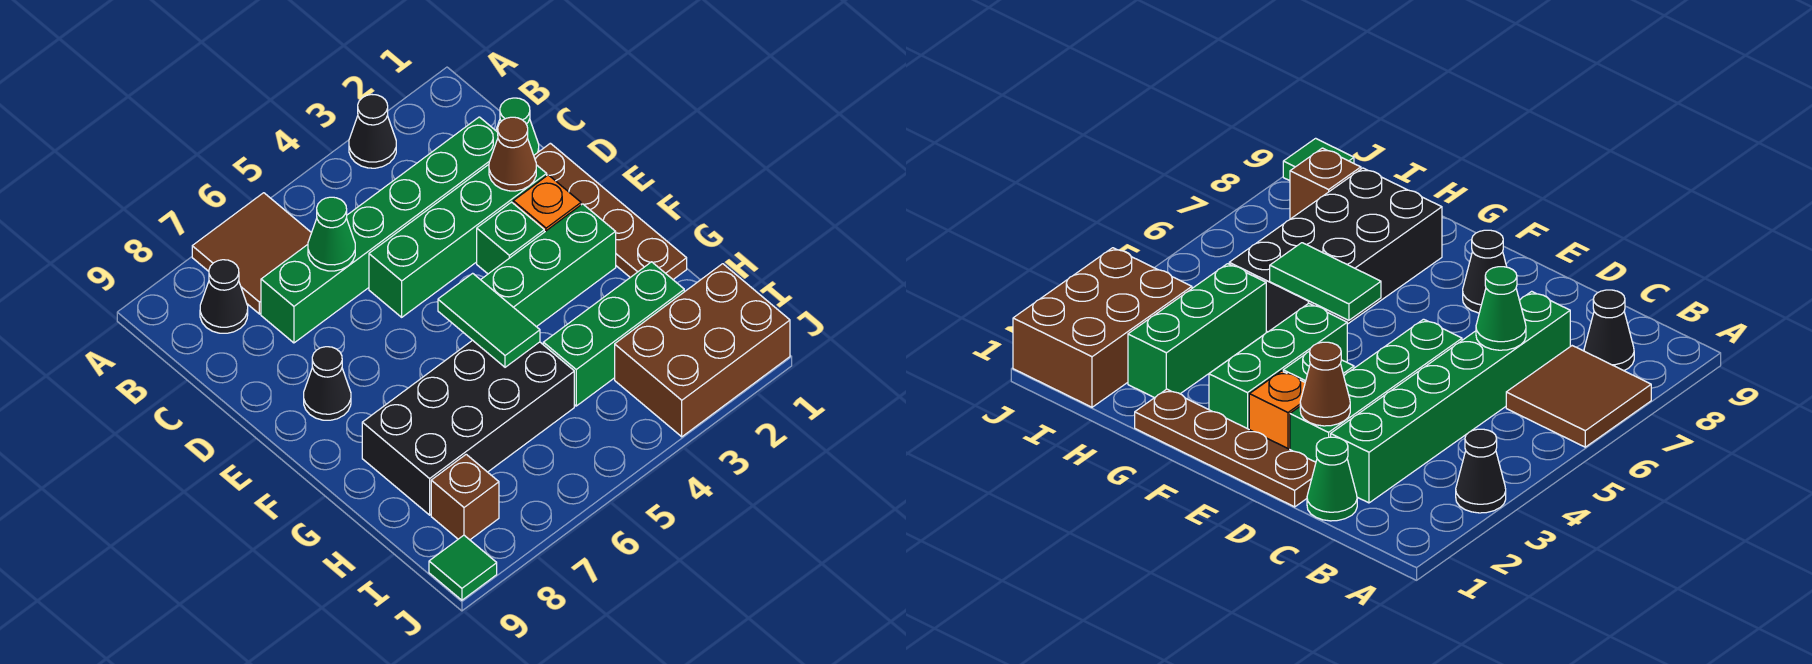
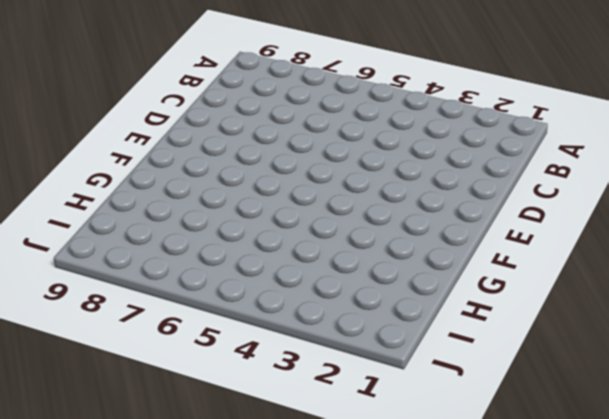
none -> black cone A3 level 1
none -> brown tile A6:B7 level 1
none -> black cone B8 level 1

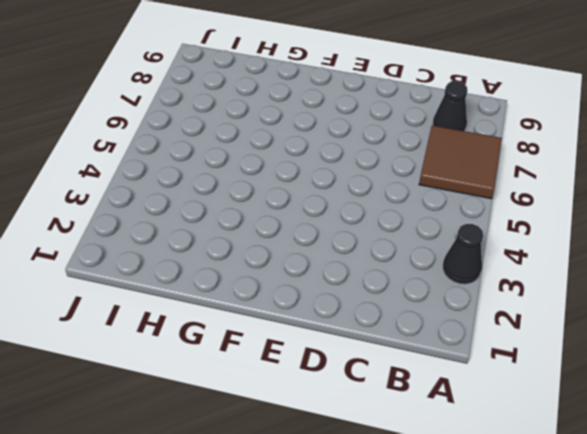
none -> green cone C1 level 1
none -> green brick C2:C7 level 1
none -> brown plate D1:G1 level 1

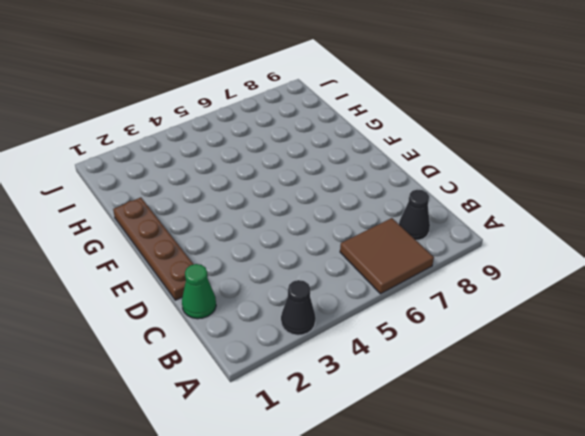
none -> green brick C2:C7 level 1
none -> green brick D2:D5 level 1
none -> orange brick E2 level 1

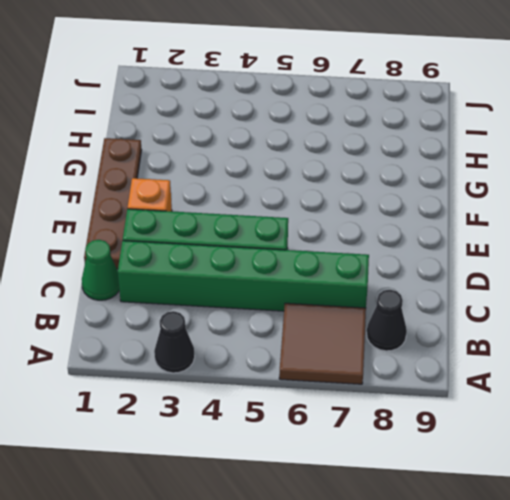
none -> green brick E3 level 1
none -> black cone E8 level 1
none -> green brick F2:F4 level 1

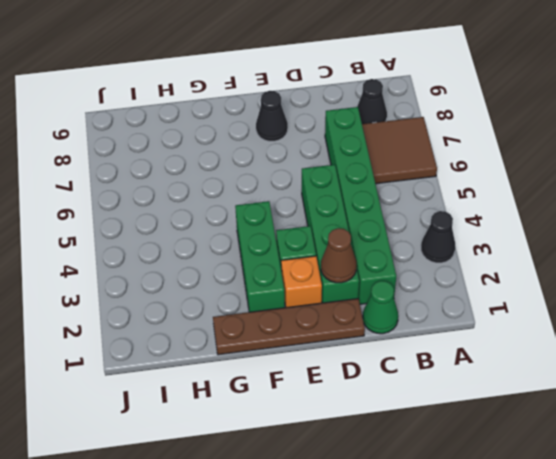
none -> black brick G5:H8 level 1
none -> green brick H2:H4 level 1
none -> brown brick I1:J3 level 1

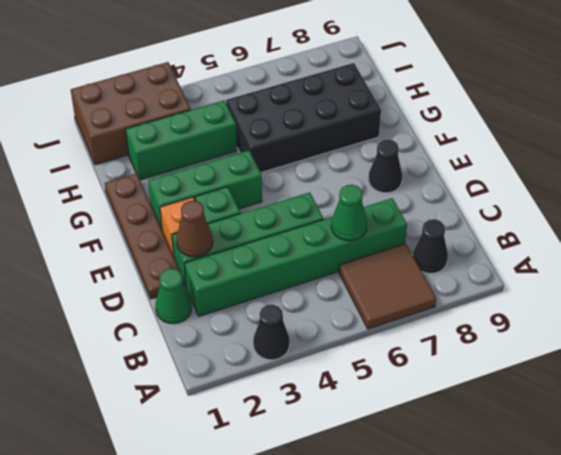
none -> brown brick I8 level 1
none -> green tile J9 level 1
none -> green tile F5:G5 level 2

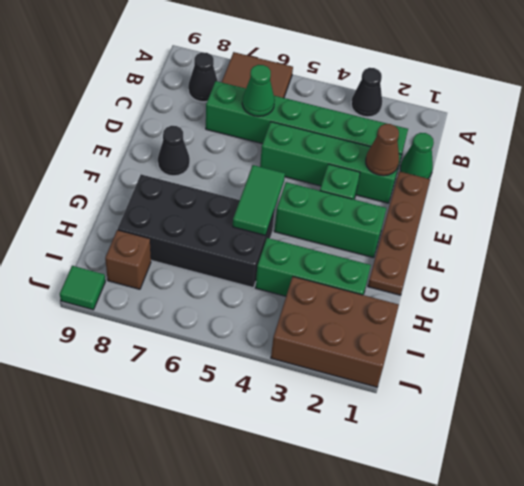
none -> orange brick E2 level 1

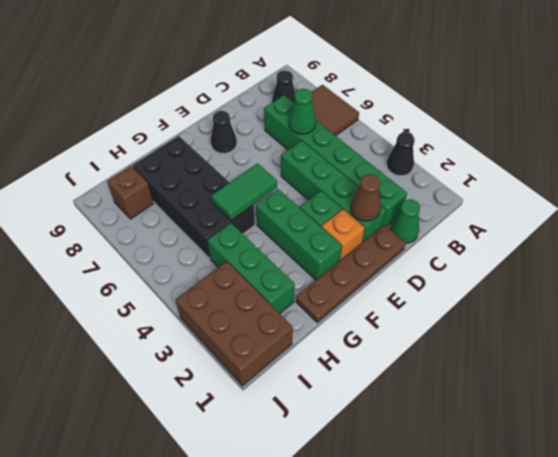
none -> green tile J9 level 1

